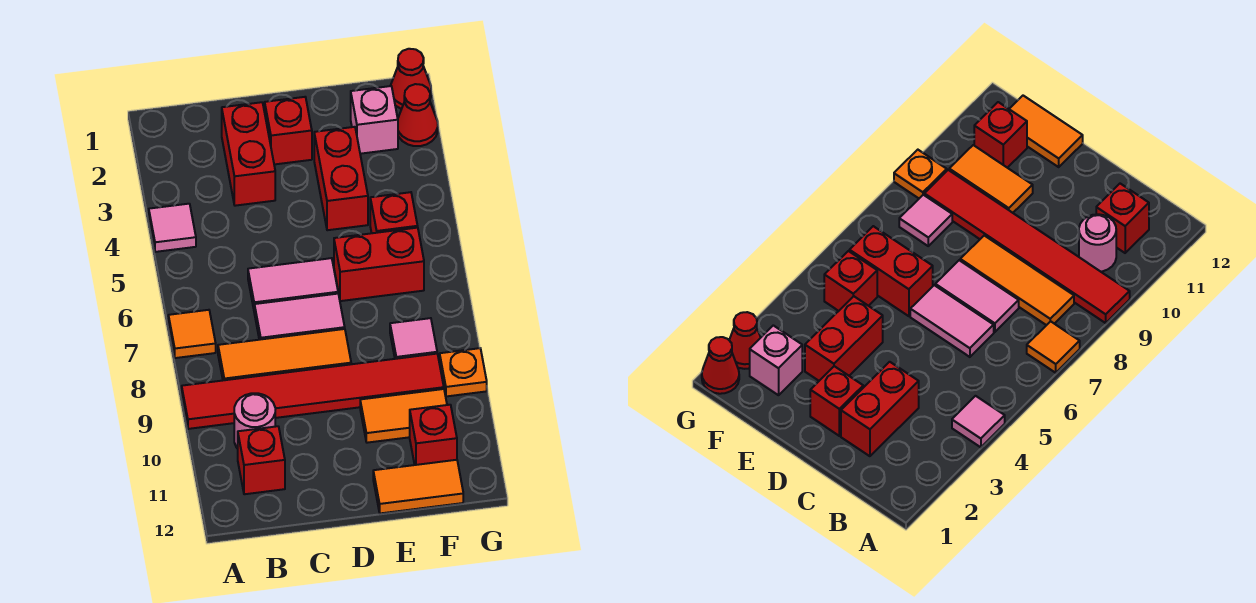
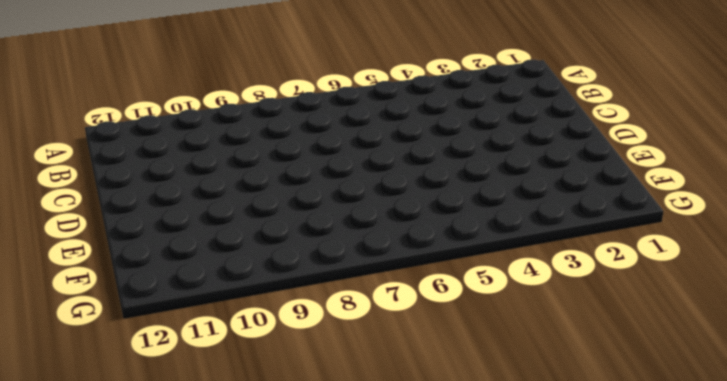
none -> pink tile A4 level 1
none -> orange tile A7 level 1
none -> red tile A9:F9 level 1

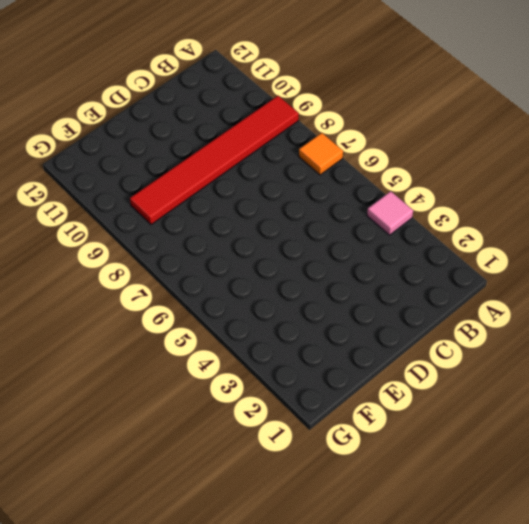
none -> orange tile B8:D8 level 1
none -> pink round brick B10 level 1
none -> red brick B11 level 1

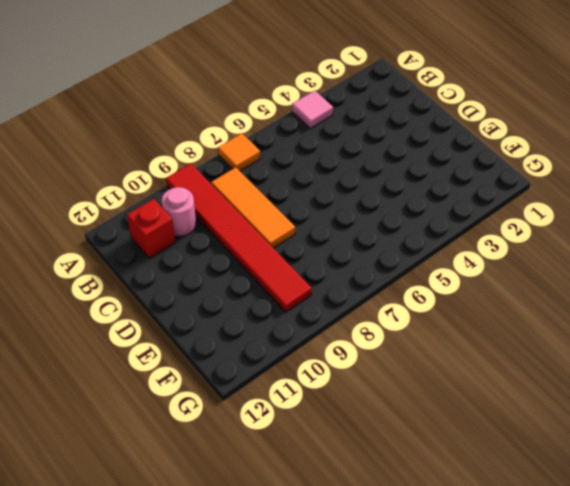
none -> red brick C2:C3 level 1
none -> pink tile C6:D6 level 1
none -> pink tile C7:D7 level 1

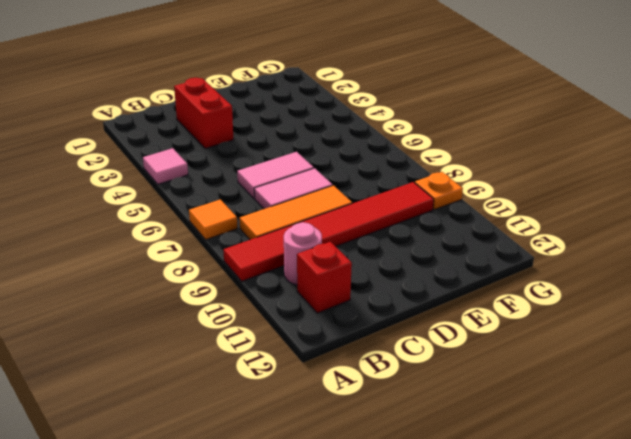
none -> red brick D2 level 1
none -> red brick E3:E4 level 1
none -> red brick E6:F6 level 1

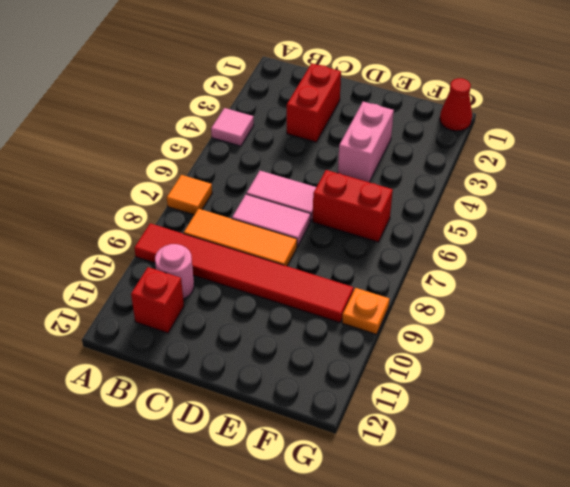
pink brick E3:E4 level 1 -> red brick E3:E4 level 1
none -> red brick D2 level 1
none -> orange tile E10:F10 level 1
none -> orange tile E12:F12 level 1

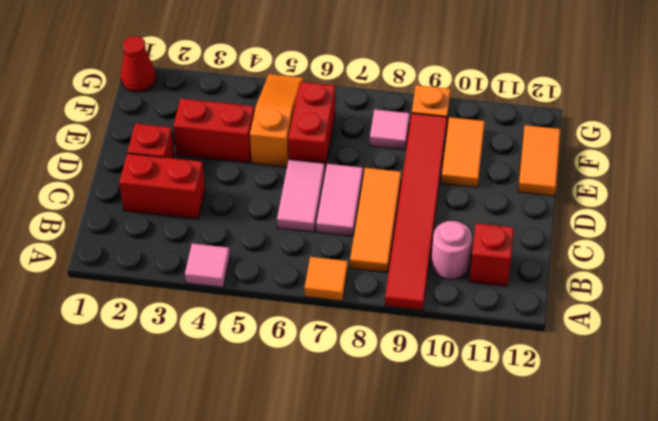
orange slope E5:G5 level 1 top E -> red brick F5 level 1
none -> pink brick F2 level 1
none -> red brick F11 level 1
none -> red cone G2 level 1

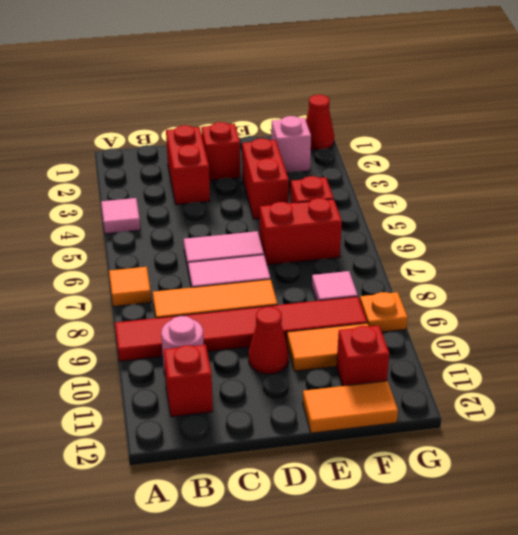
red cone D10 level 1 -> red cone G2 level 1

